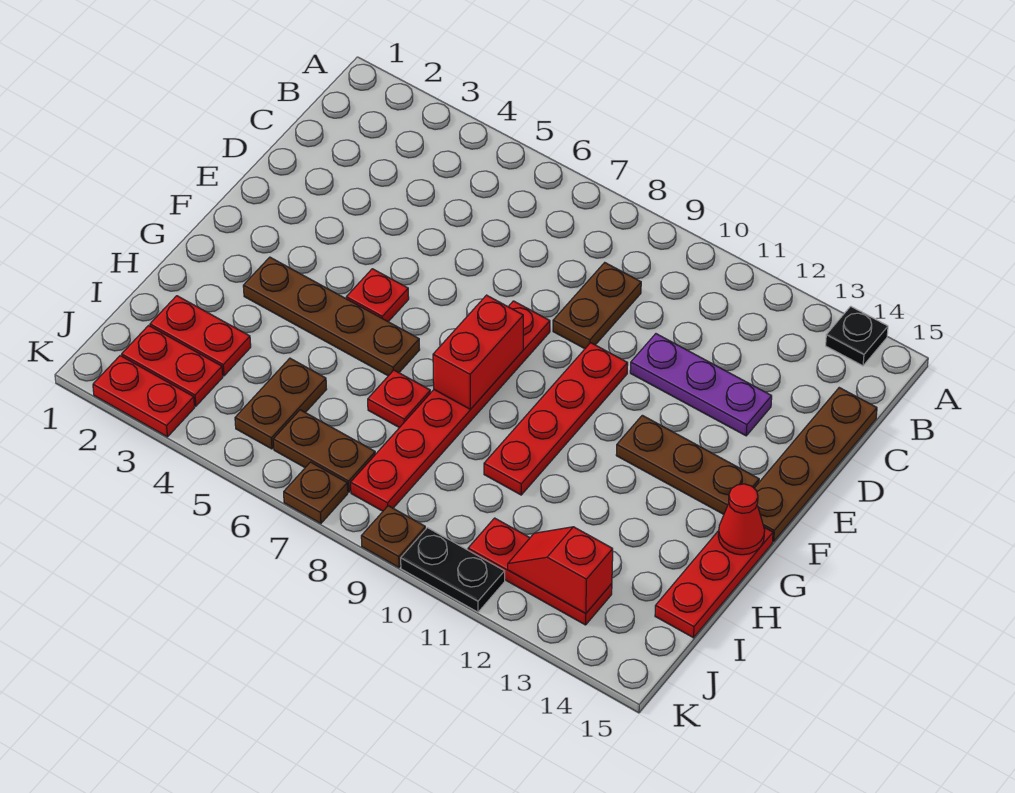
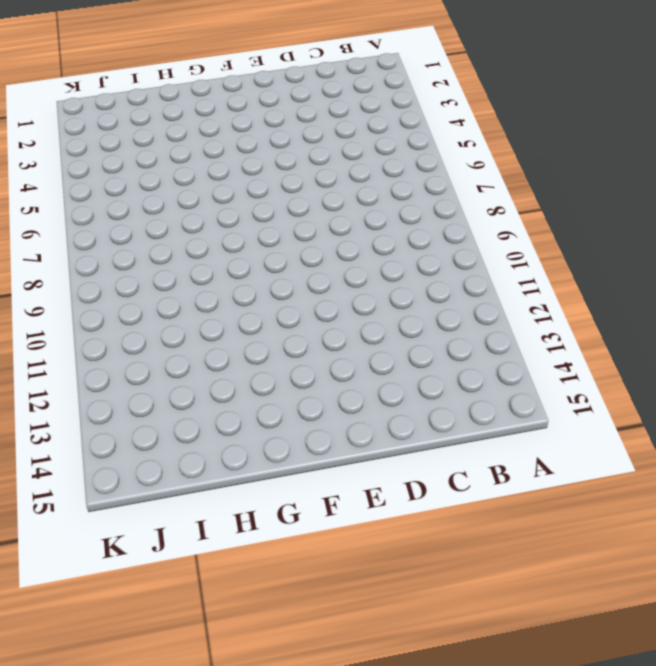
none -> black plate A14 level 1
none -> brown plate C9:D9 level 1
none -> brown plate C15:F15 level 1

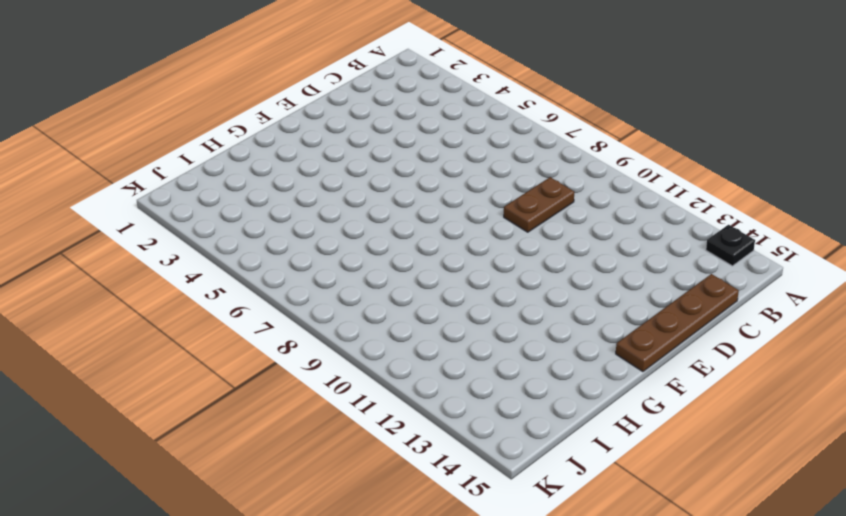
none -> purple plate D11:D13 level 1
none -> red plate E8:J8 level 1
none -> red plate E10:H10 level 1

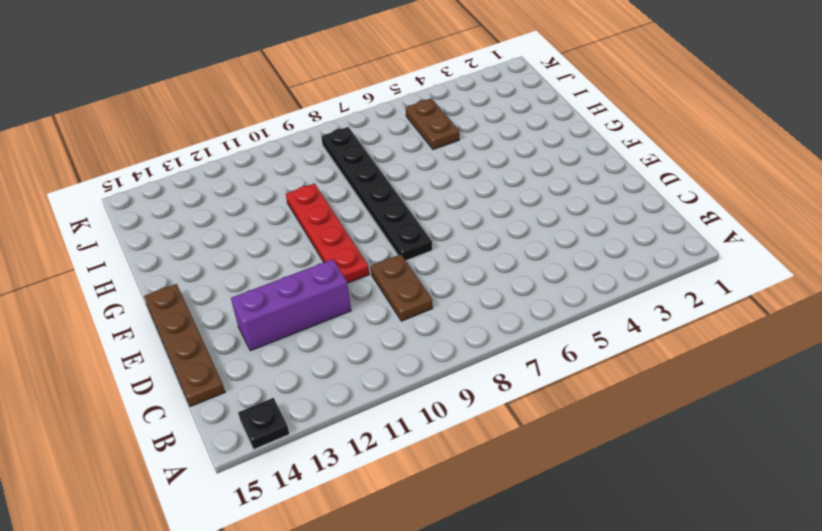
purple brick D11:D13 level 1 -> purple plate D11:D13 level 1
black plate E8:J8 level 1 -> red plate E8:J8 level 1
none -> red plate F5 level 1
none -> brown plate F12:F14 level 1
none -> brown plate G3:G6 level 1

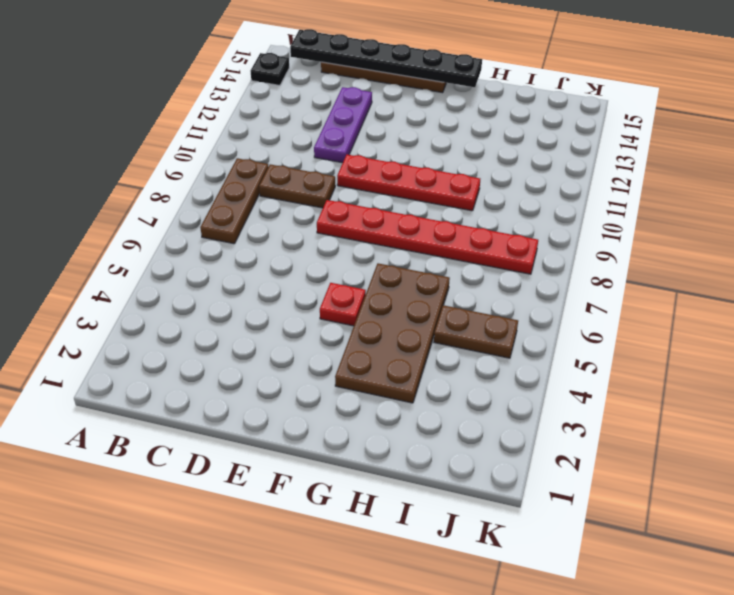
brown plate B7:B9 level 1 -> brown plate F12:F14 level 1
black plate B15:G15 level 2 -> red cone G15 level 2
brown plate G3:H6 level 1 -> brown plate G3:G6 level 1
none -> red plate G15:I15 level 1
none -> red plate H7 level 1
none -> red plate I2:I3 level 1

